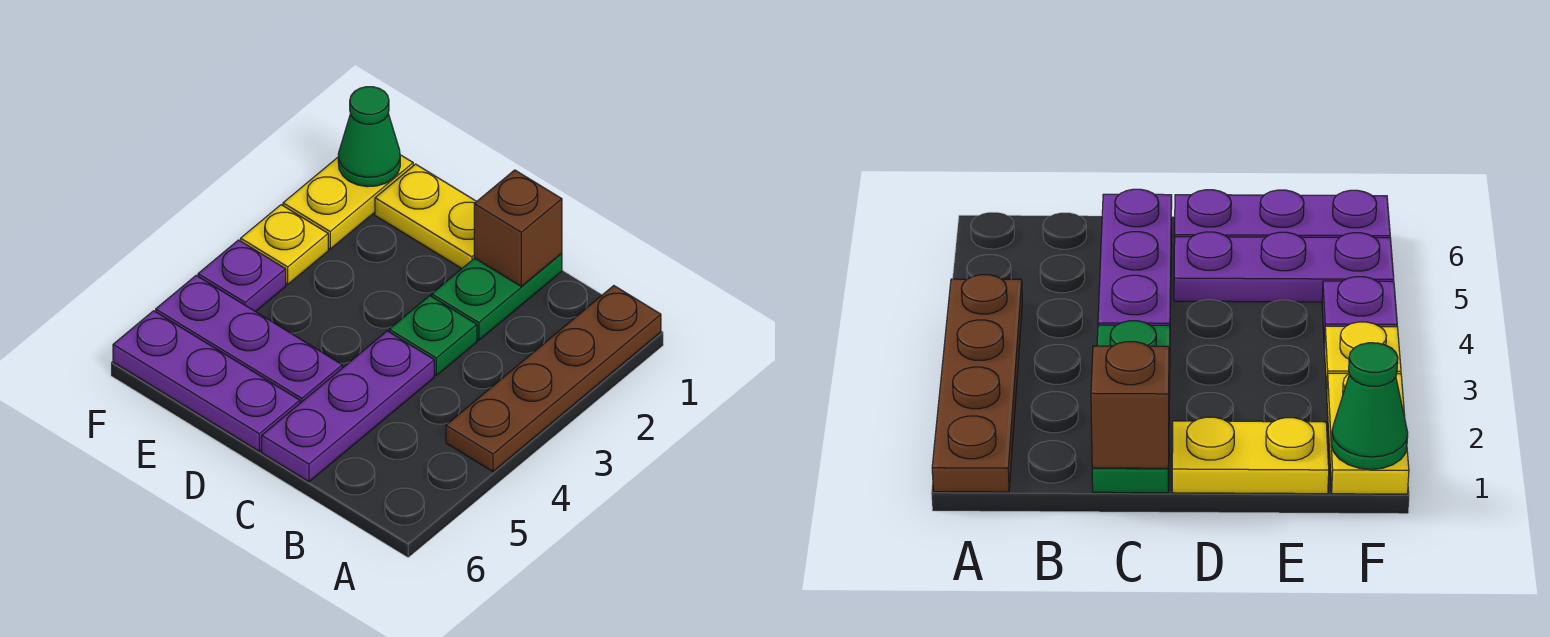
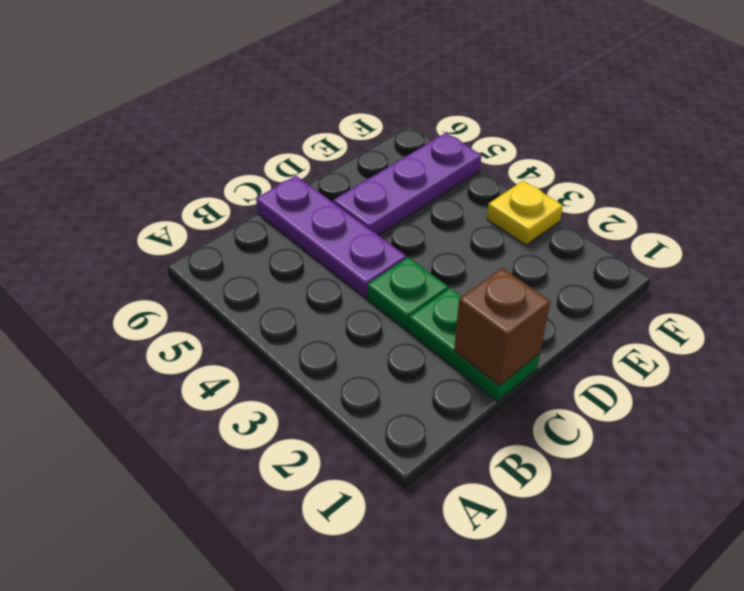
none -> brown plate A1:A4 level 1
none -> yellow plate D1:E1 level 1
none -> purple plate D6:F6 level 1

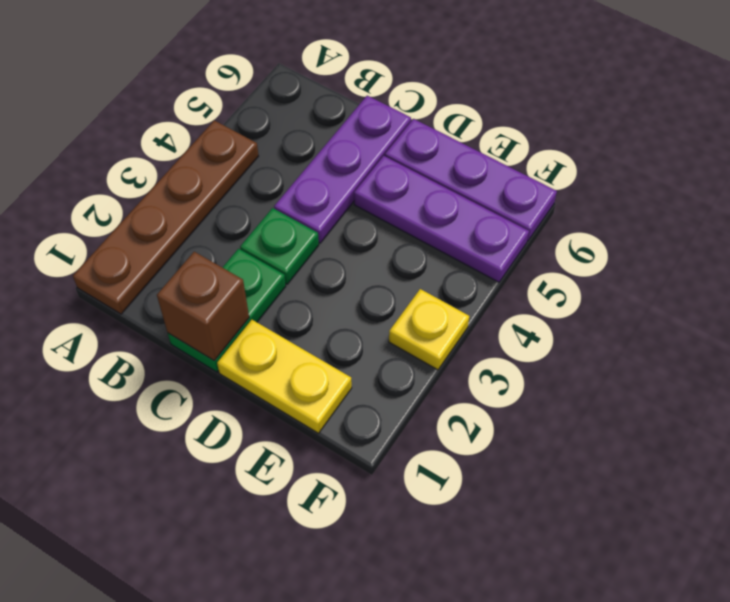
none -> yellow plate F1:F2 level 1
none -> purple plate F4 level 1
none -> green cone F1 level 2

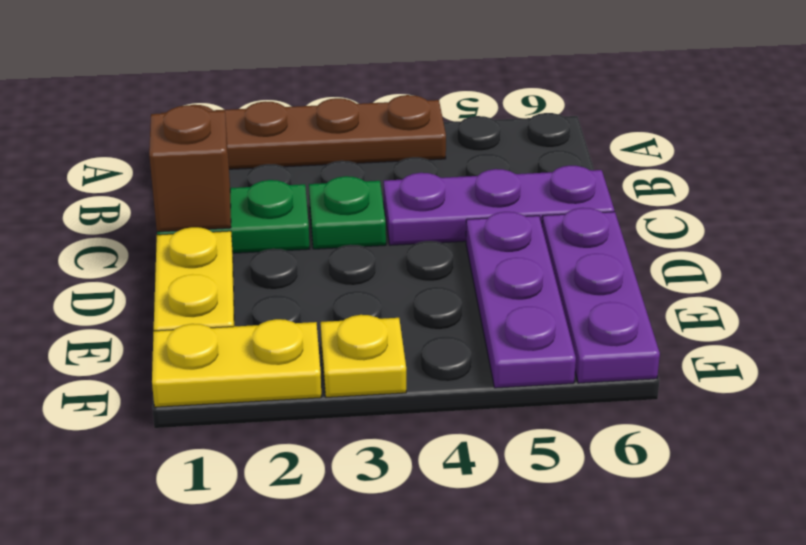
none -> purple plate F4 level 1
none -> green cone F1 level 2

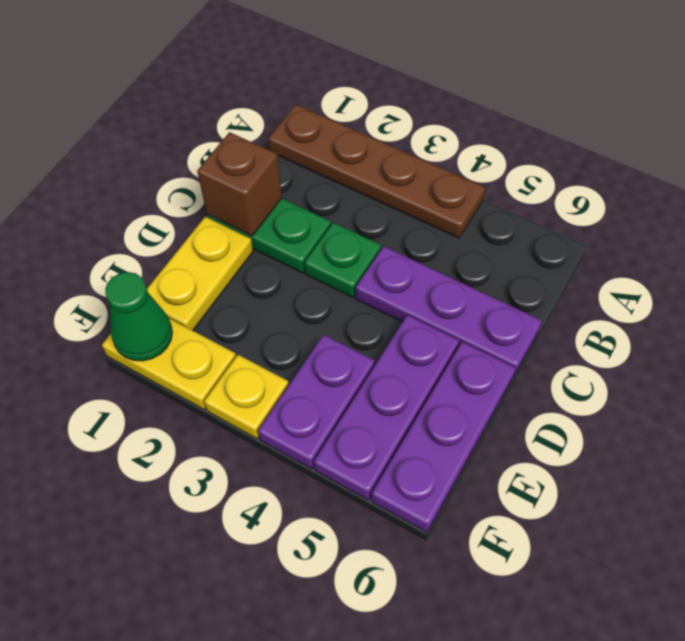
purple plate E4:F4 level 1 -> purple plate F4 level 1

